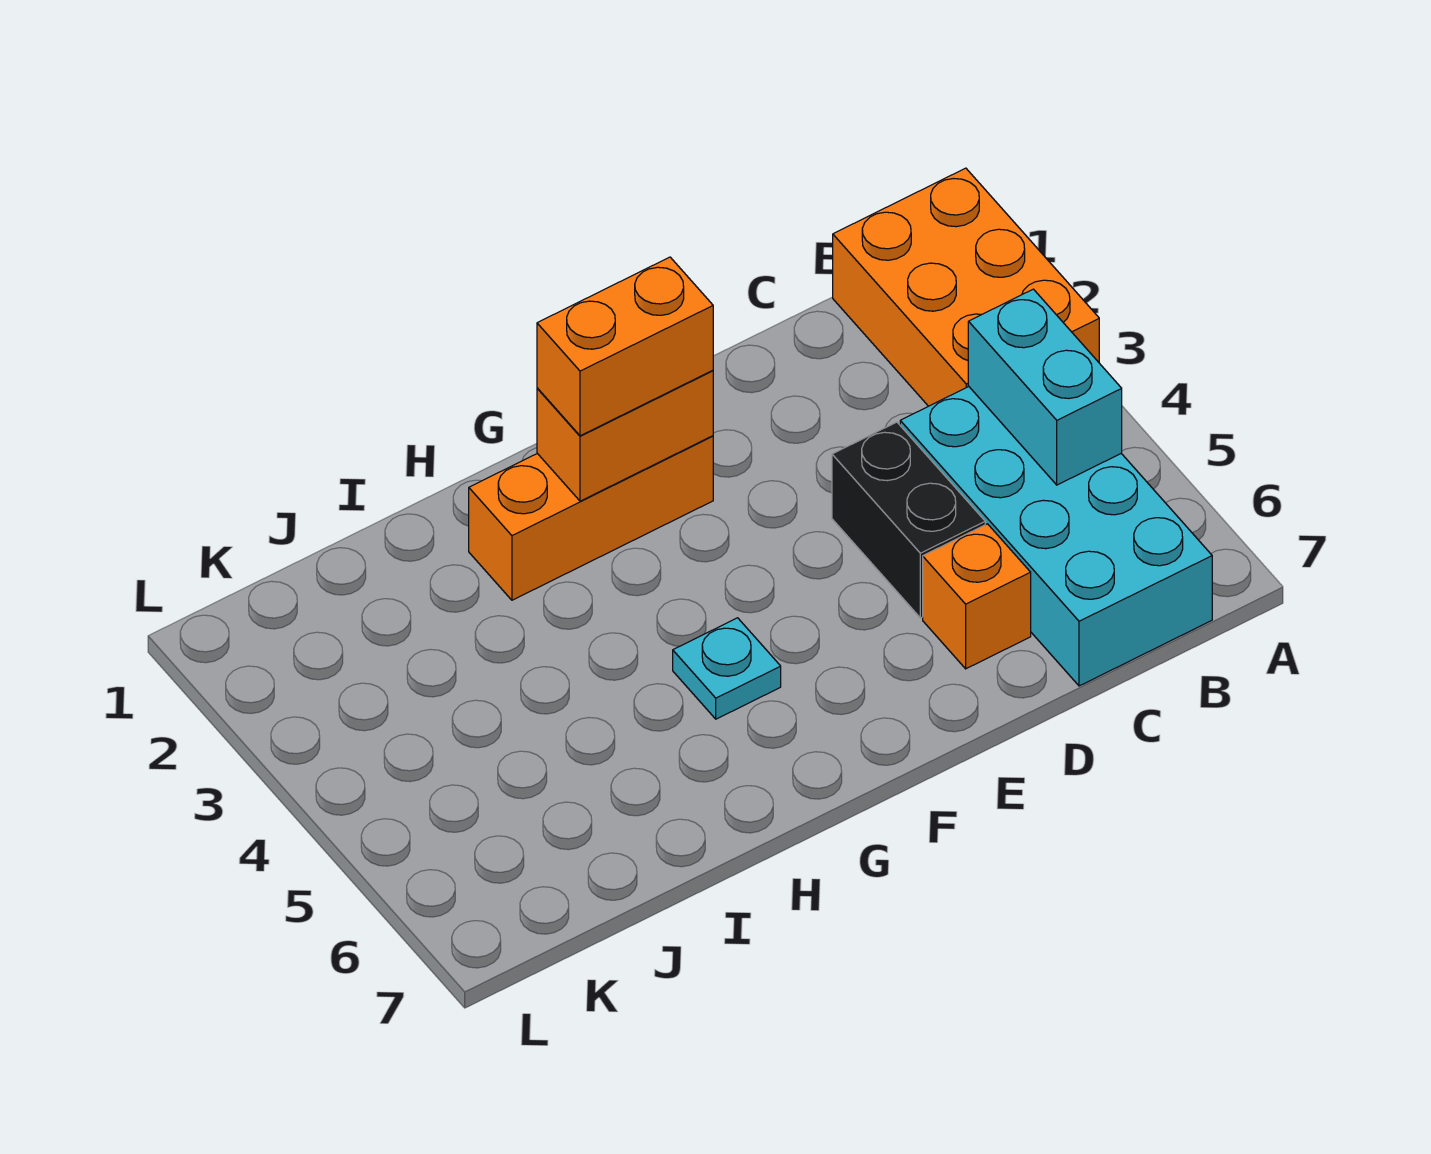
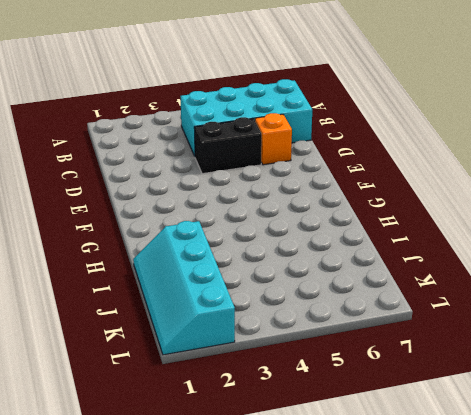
cyan slope I1:L2 level 1 top 2 -> none
none -> orange brick A1:B3 level 1
none -> orange brick F2:H2 level 1

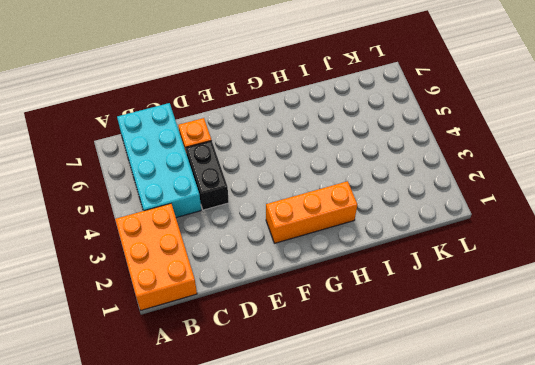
none -> cyan plate G5 level 1
none -> cyan brick B4:B5 level 2

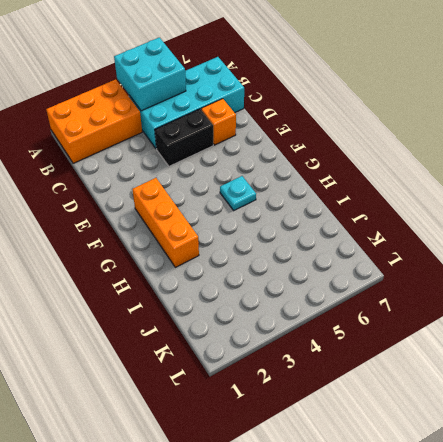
cyan brick A4:B5 level 2 -> cyan brick B4:B5 level 2
none -> orange brick F2:G2 level 2
none -> orange brick F2:G2 level 3

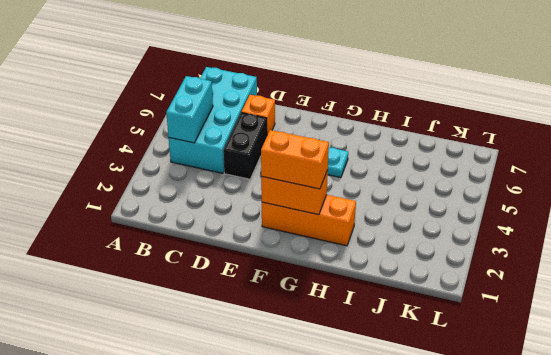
none -> orange brick A1:B3 level 1

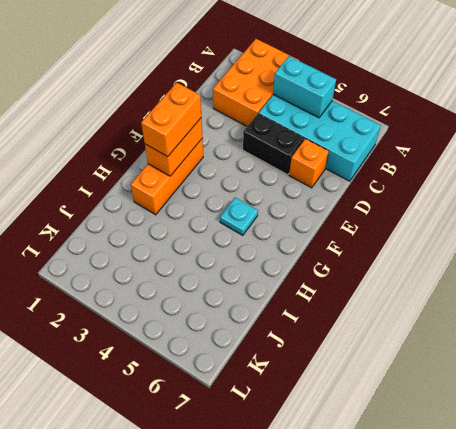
orange brick A2:C3 level 1 -> orange brick A1:B3 level 1

